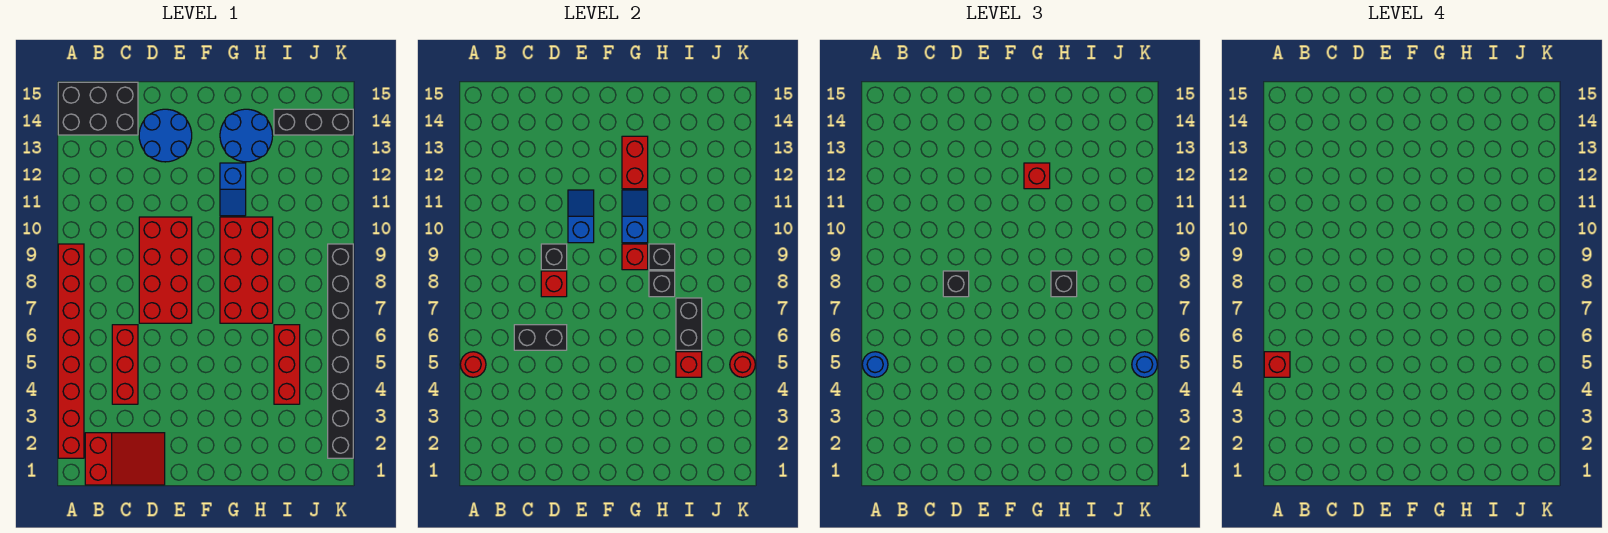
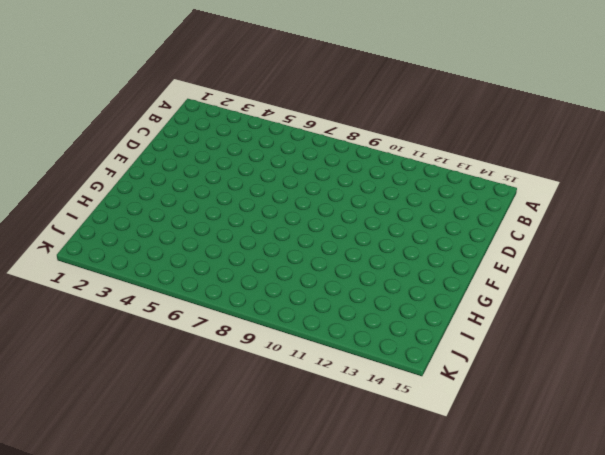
none -> red brick A2:A9 level 1
none -> black brick A14:C15 level 1
none -> red slope B1:D2 level 1 top B
none -> red brick C4:C6 level 1

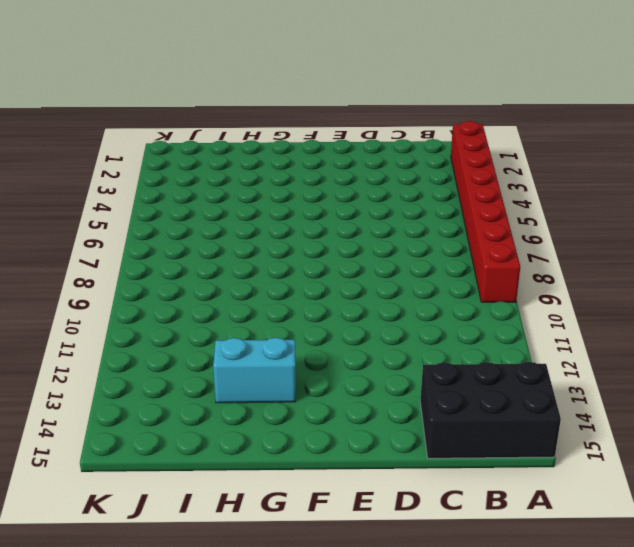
cyan brick G13:H13 level 1 -> blue round brick G13:H14 level 1
none -> red slope B1:D2 level 1 top B
none -> red brick C4:C6 level 1
none -> red brick D7:E10 level 1
none -> blue round brick D13:E14 level 1

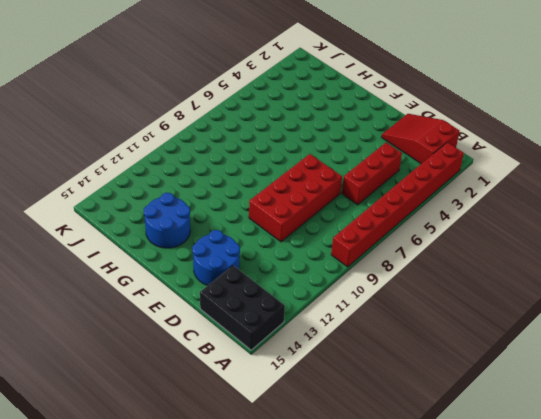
none -> red brick G7:H10 level 1
none -> blue slope G11:G12 level 1 top 12
none -> red brick I4:I6 level 1
none -> black brick I14:K14 level 1

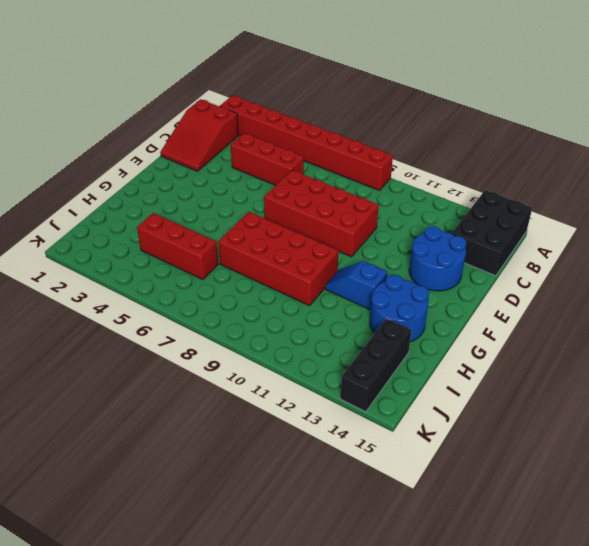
none -> black brick K2:K9 level 1
none -> red round brick A5 level 2
none -> black brick C6:D6 level 2
none -> red brick D8 level 2

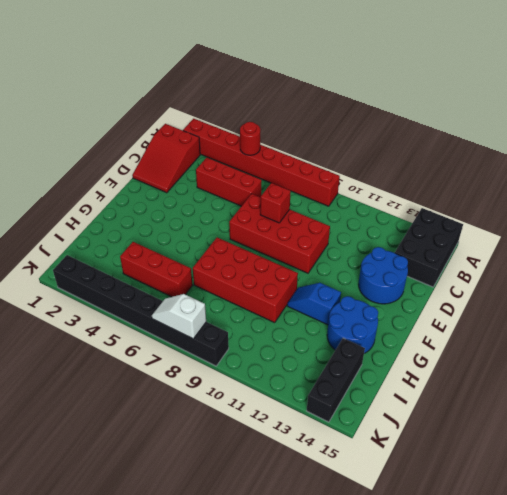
white slope K7:K8 level 2 top 8 -> none
none -> black brick C6:D6 level 2
none -> black brick D9 level 2
none -> blue slope E10:E11 level 2 top 10
none -> red brick G9 level 2

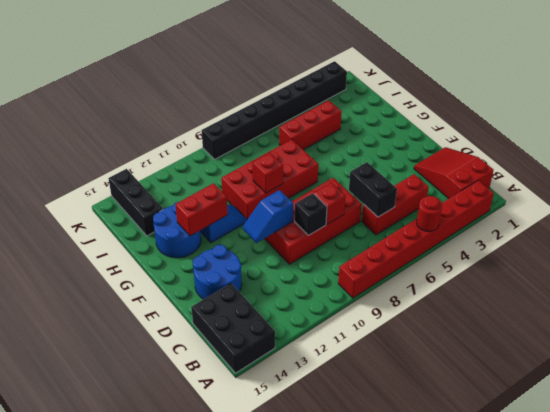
none -> blue slope G10:G11 level 2 top 10
none -> black brick H8 level 2
none -> black brick H9 level 2
none -> red brick I5 level 2

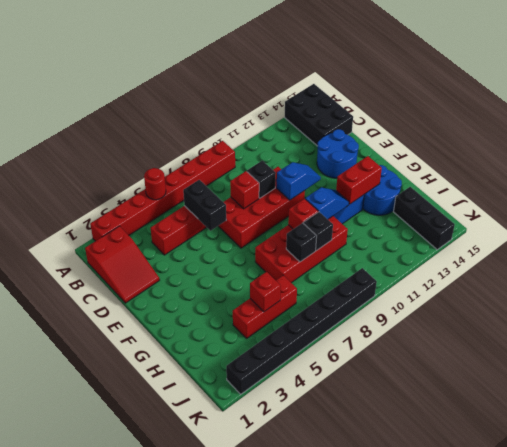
none -> black brick I6:I7 level 2
none -> red round brick K5 level 2
none -> blue round brick A5 level 3
none -> black brick D8 level 3

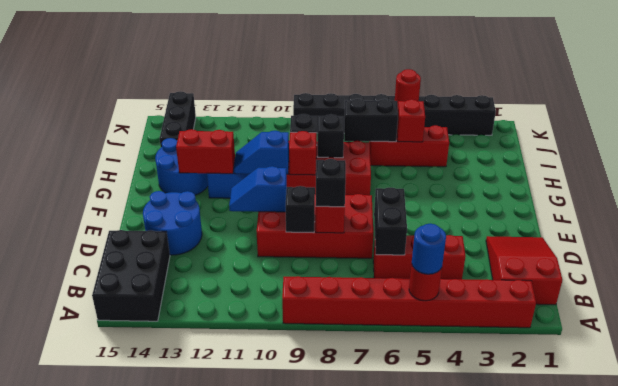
none -> red brick G12 level 3
none -> black brick H8 level 3
none -> blue round brick K5 level 3
none -> red brick A5 level 4

